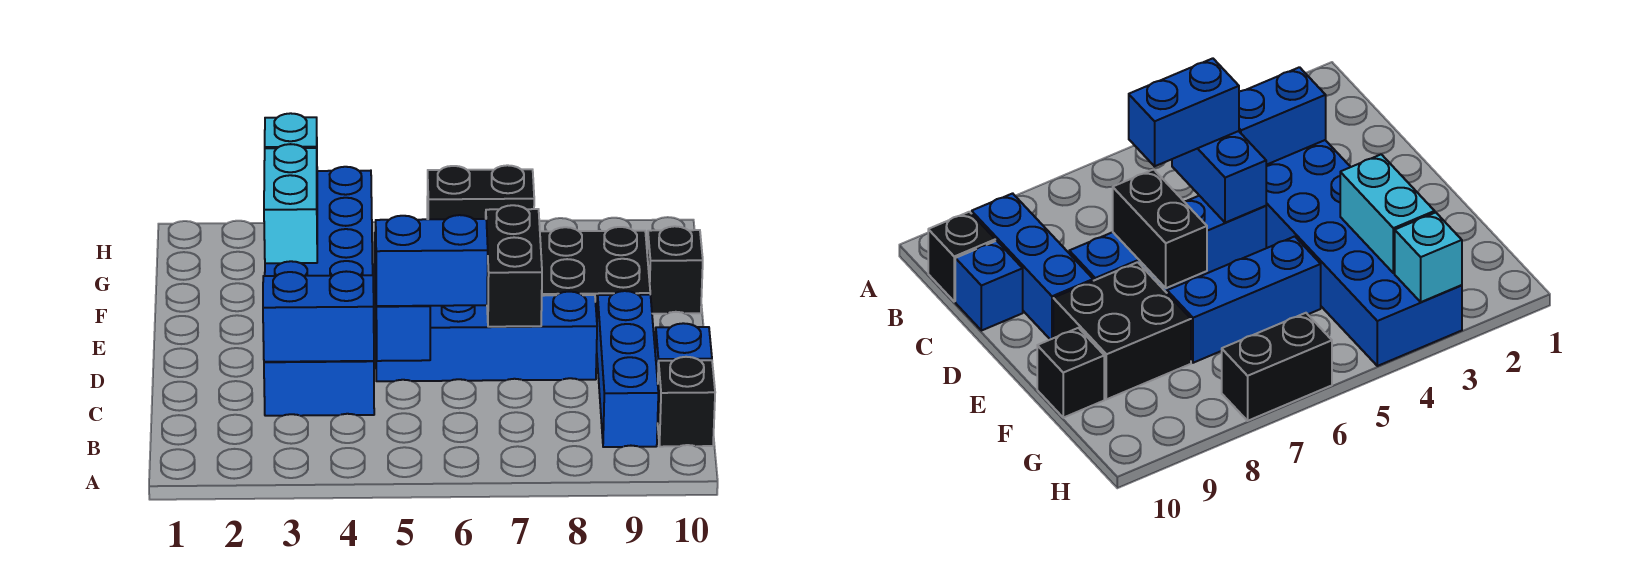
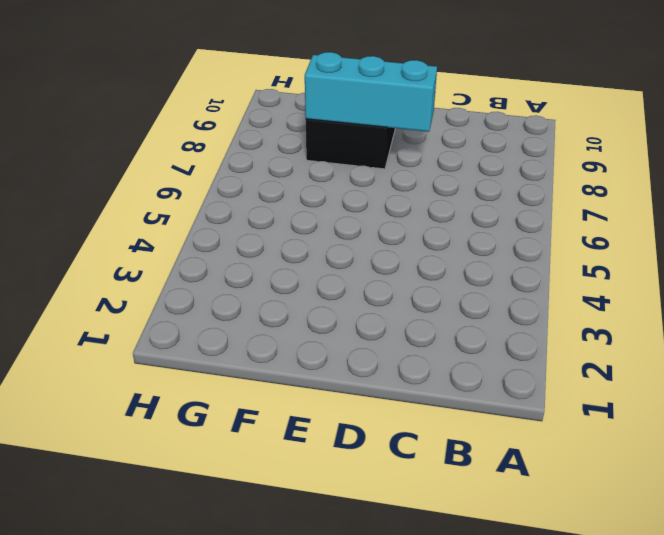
cyan brick D8:F8 level 2 -> none
none -> blue brick B9:D9 level 1
none -> black brick B10 level 1
none -> blue brick C3:H4 level 1

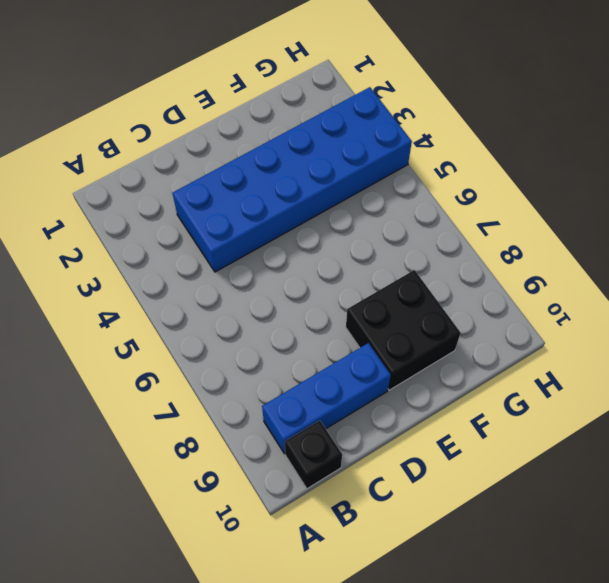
none -> blue brick C10 level 1
none -> blue brick D5:D8 level 1
none -> blue brick F5:F7 level 1

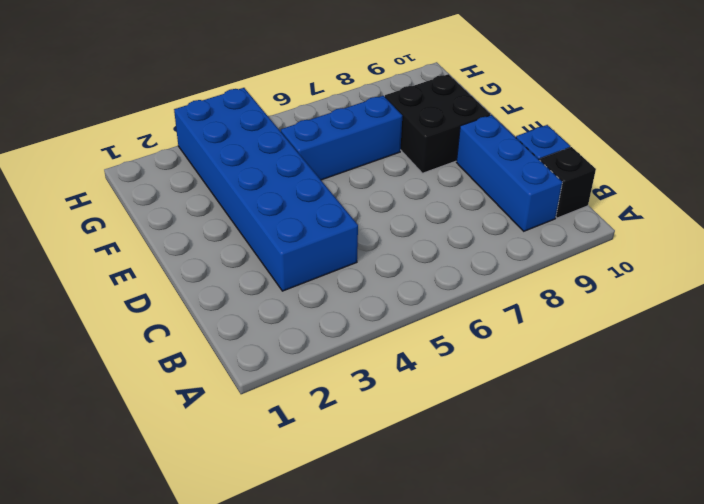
none -> blue brick D5:D8 level 1
none -> black brick F10 level 1
none -> black brick H6:H7 level 1

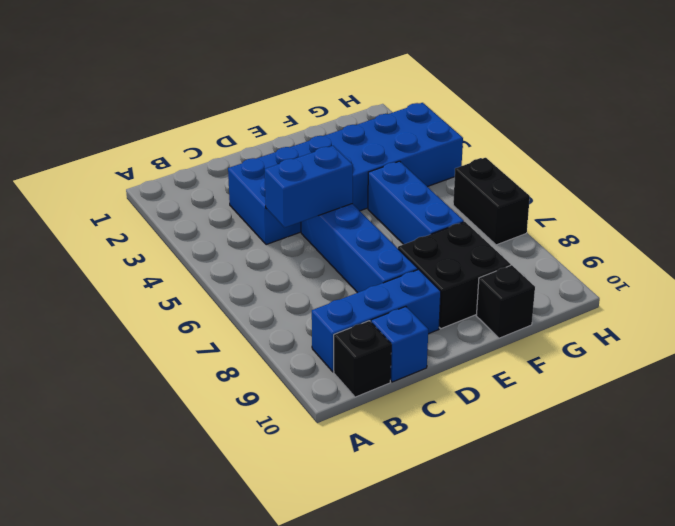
none -> blue brick C3:C4 level 2
none -> black brick D7:E7 level 2
none -> cyan brick F3:G3 level 2

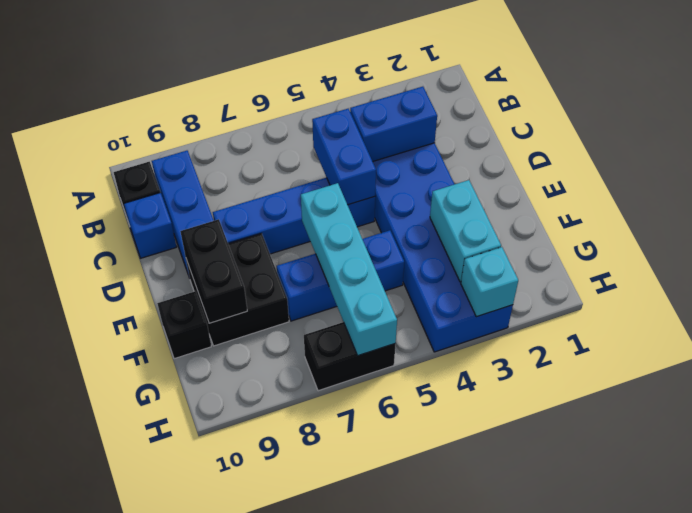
cyan brick E6:H6 level 2 -> none
black brick E9:F9 level 2 -> black brick D7:E7 level 2
none -> blue brick C5:C6 level 3

